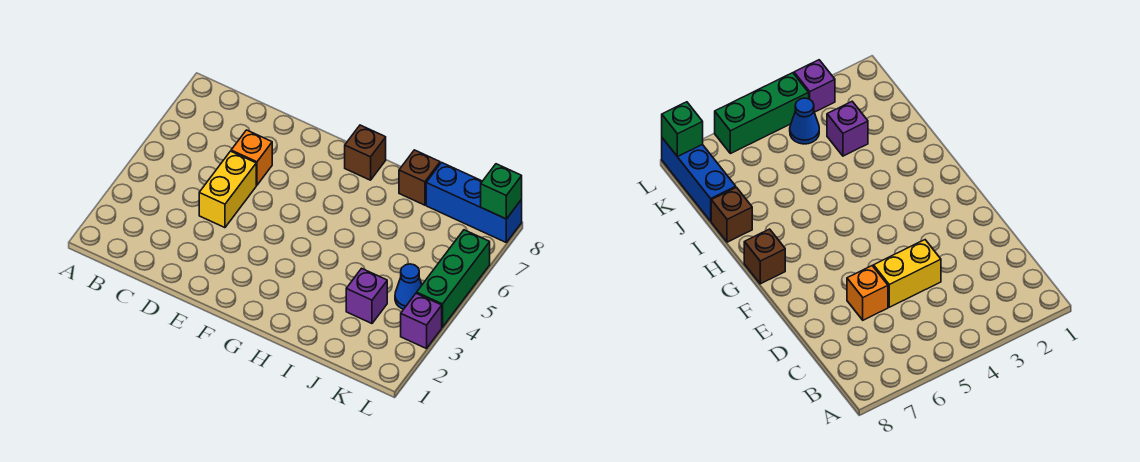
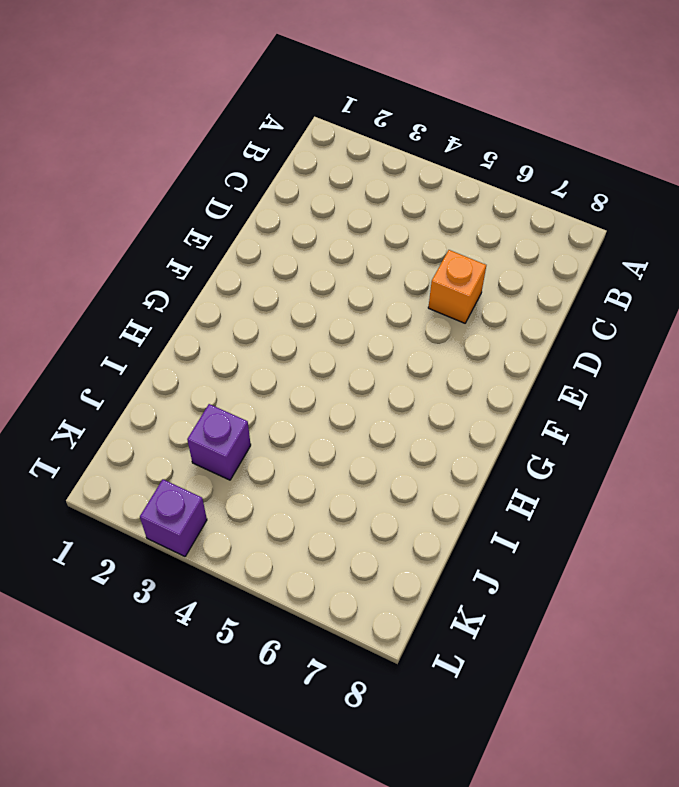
none -> yellow brick D4:D5 level 1
none -> brown brick G8 level 1

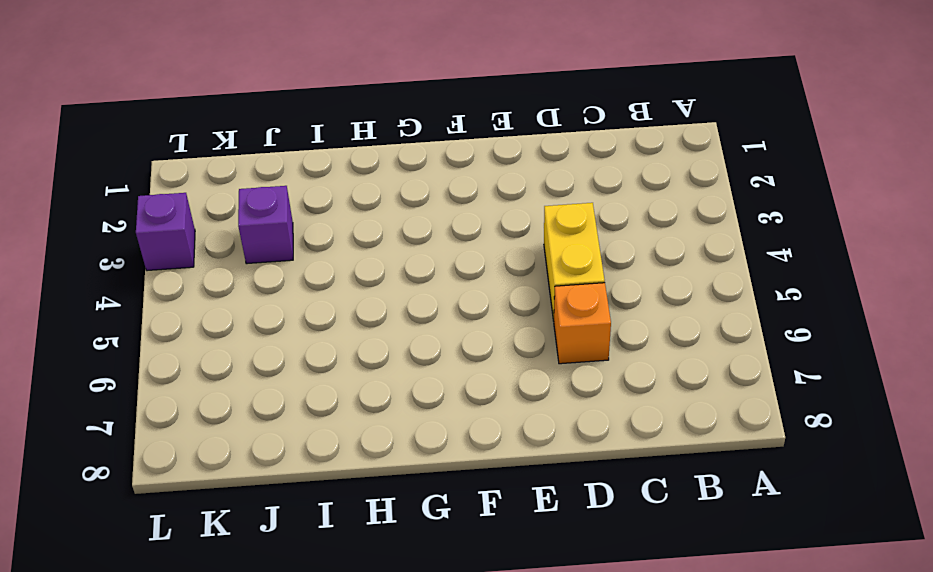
none -> brown brick G8 level 1
none -> brown brick I8 level 1

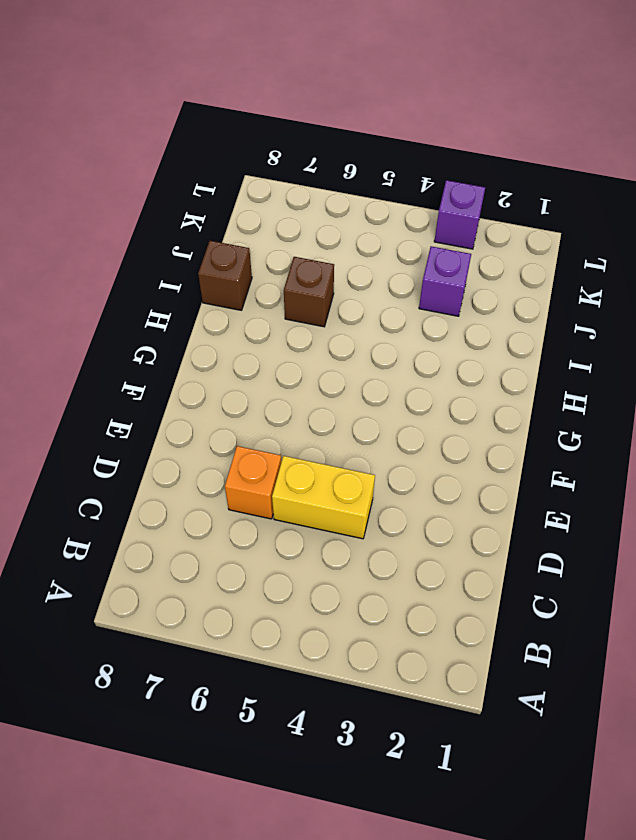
brown brick I6 level 1 -> brown brick G8 level 1
none -> blue brick J8:L8 level 1
none -> blue cone K4 level 1

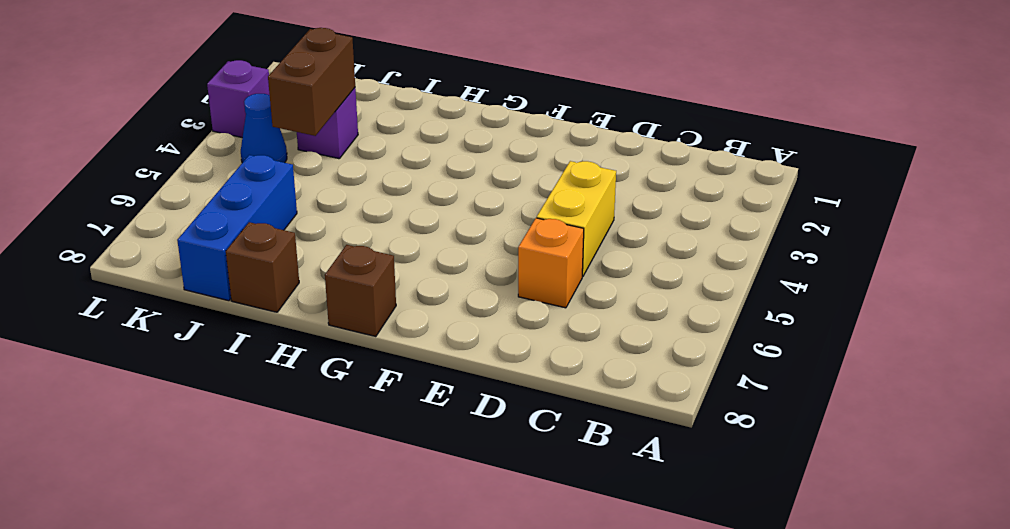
brown brick J3:J4 level 2 -> none
blue brick J6:J8 level 1 -> blue brick J8:L8 level 1
none -> green brick L4:L6 level 1
none -> green brick L8 level 2

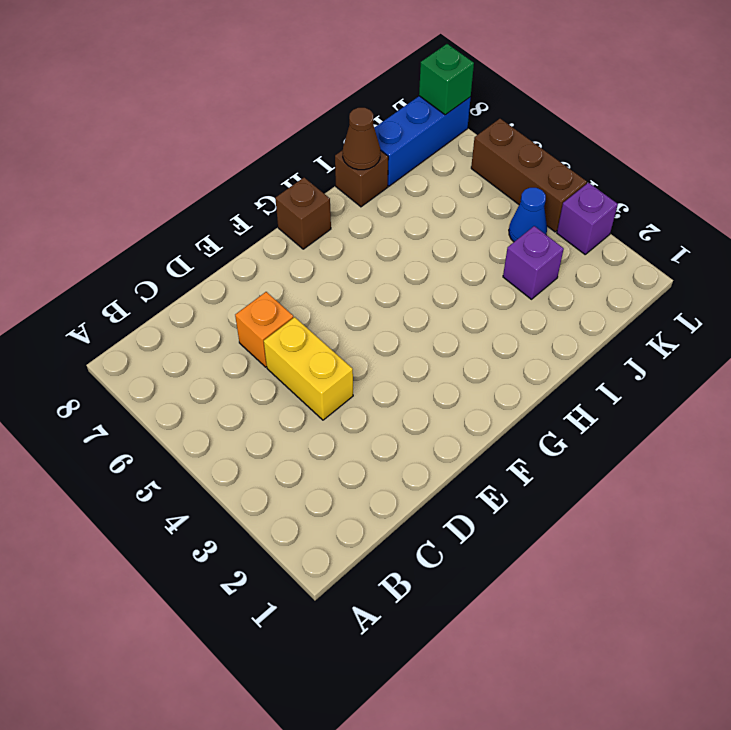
brown cone I8 level 2 -> none
brown brick L4:L6 level 1 -> green brick L4:L6 level 1

